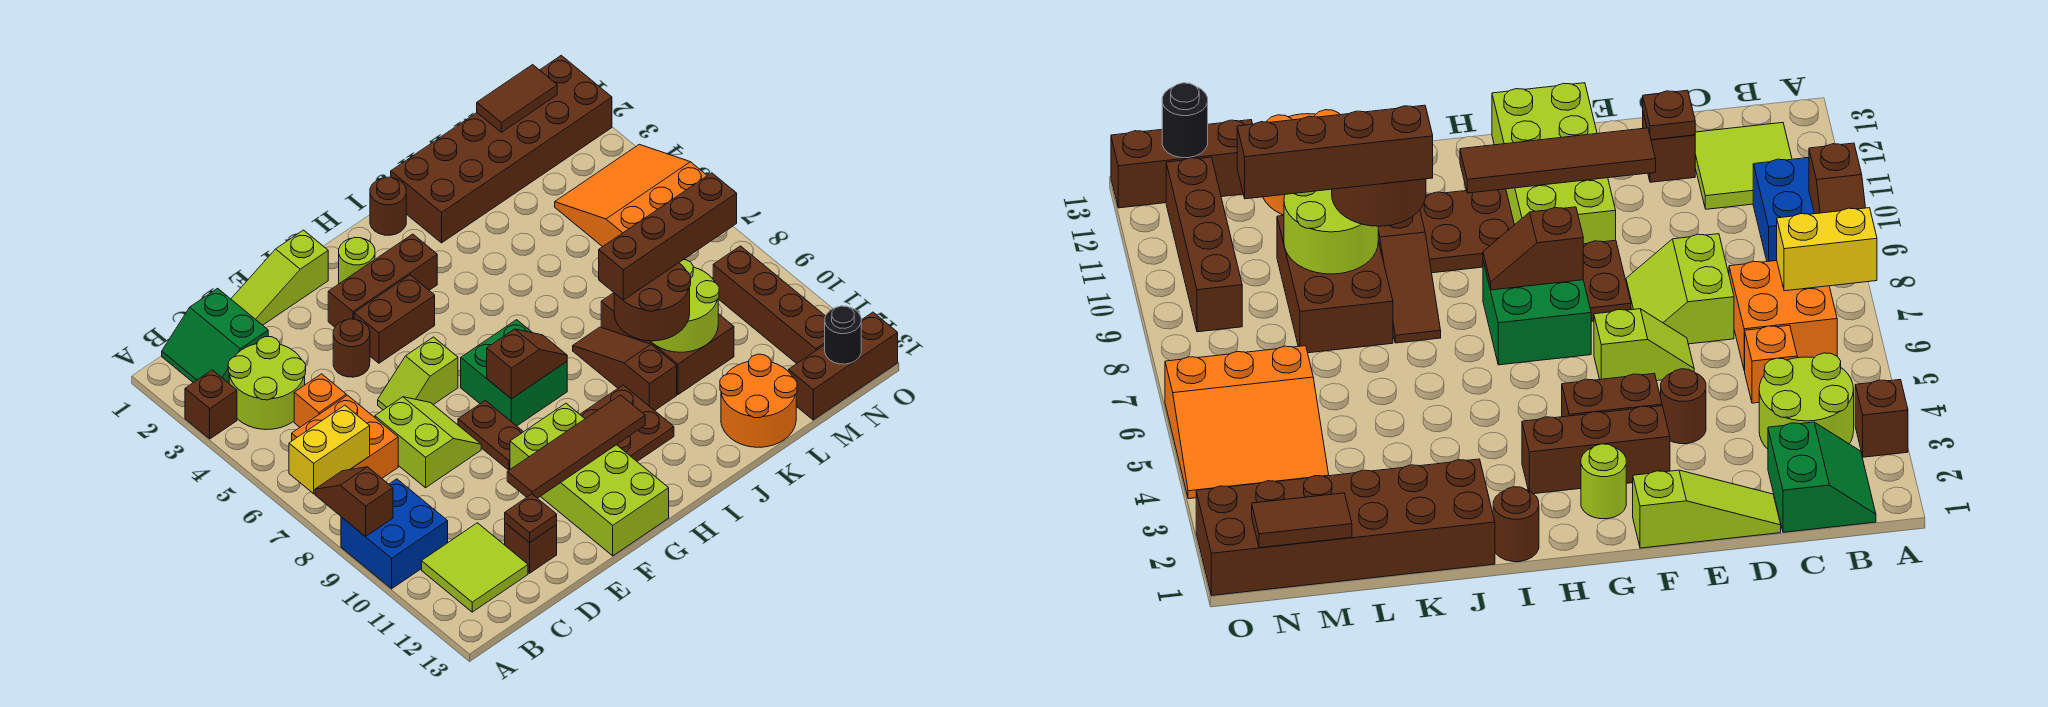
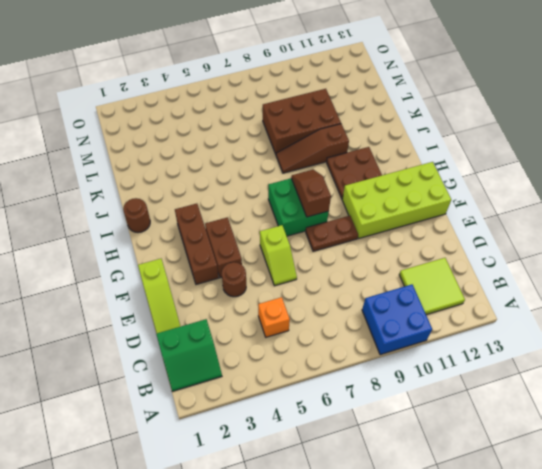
none -> brown brick A3 level 1
none -> lime round brick B3:C4 level 1
none -> orange brick B6:C7 level 1
none -> lime slope D7:E8 level 1 top D

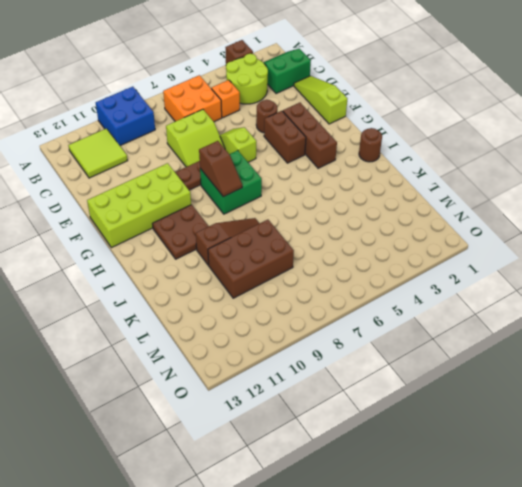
none -> brown brick D12 level 1
none -> lime round brick G2 level 1
none -> brown brick J1:O2 level 1
none -> orange round brick K12:L13 level 1

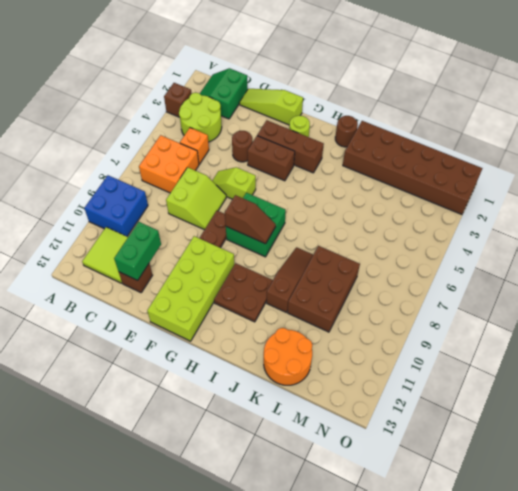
green brick D11:D12 level 2 -> brown plate D12 level 2
none -> orange slope M4:O6 level 1 top 6
none -> brown brick M13:O13 level 1
none -> brown brick N9:N12 level 1
none -> yellow brick A7:B7 level 2

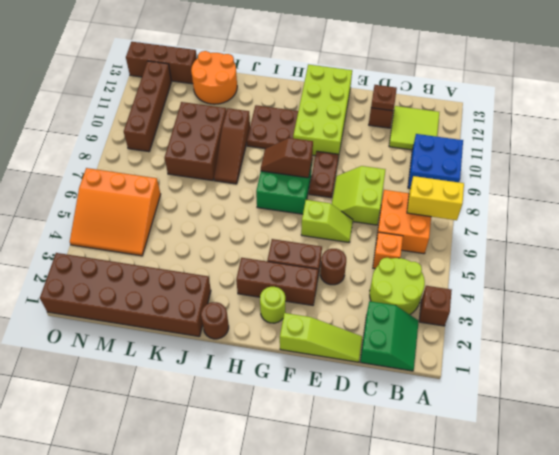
none -> brown slope A8:A9 level 2 top 9
none -> brown tile E11:H11 level 2
none -> lime round brick K9:L10 level 2
none -> brown tile M1:N1 level 2

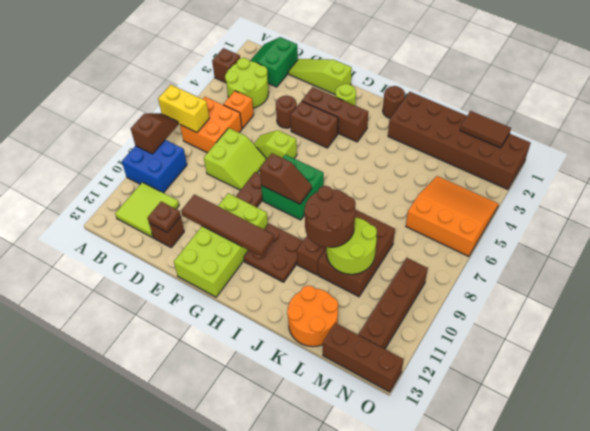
none -> black round brick N13 level 2
none -> brown brick J9:M9 level 4

